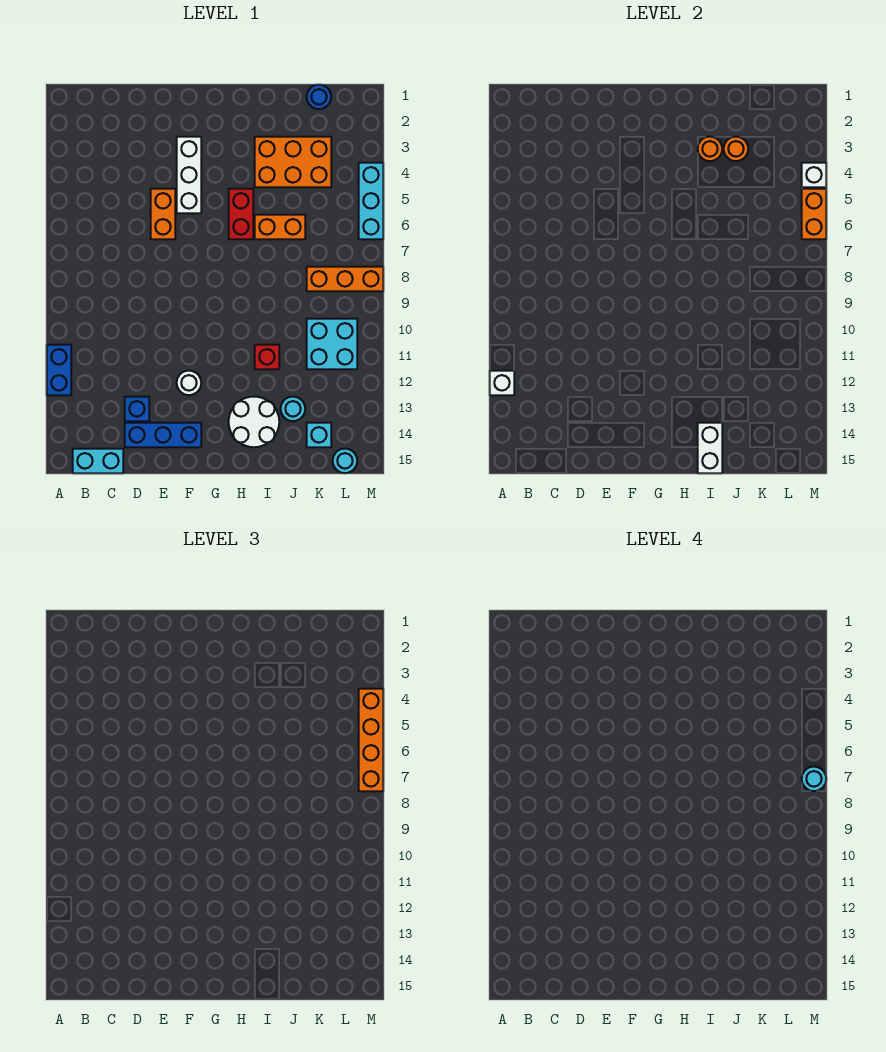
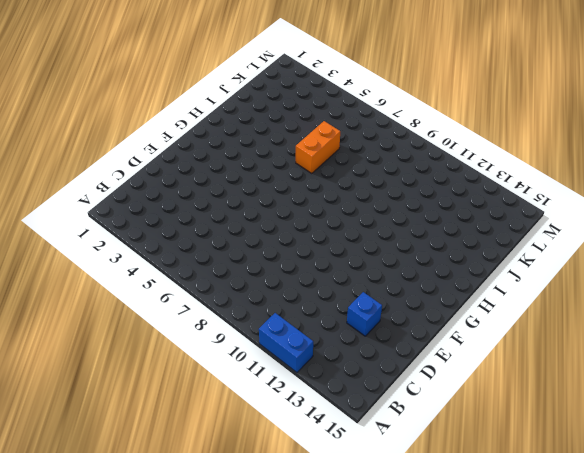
none -> cyan brick B15:C15 level 1
none -> blue brick D14:F14 level 1
none -> orange brick E5:E6 level 1

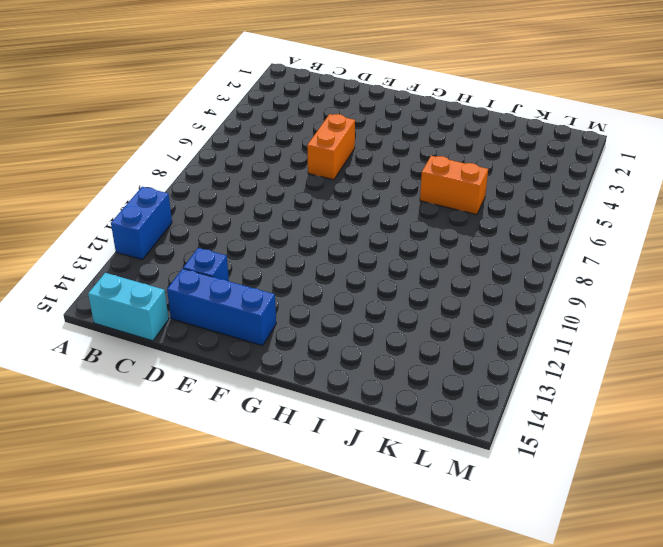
none -> white brick F3:F5 level 1
none -> white round brick F12 level 1
none -> red brick H5:H6 level 1

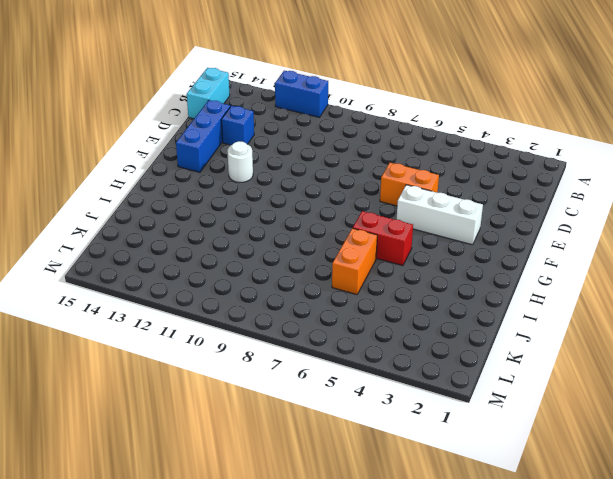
none -> white round brick H13:I14 level 1
none -> orange brick I3:K4 level 1
none -> red brick I11 level 1

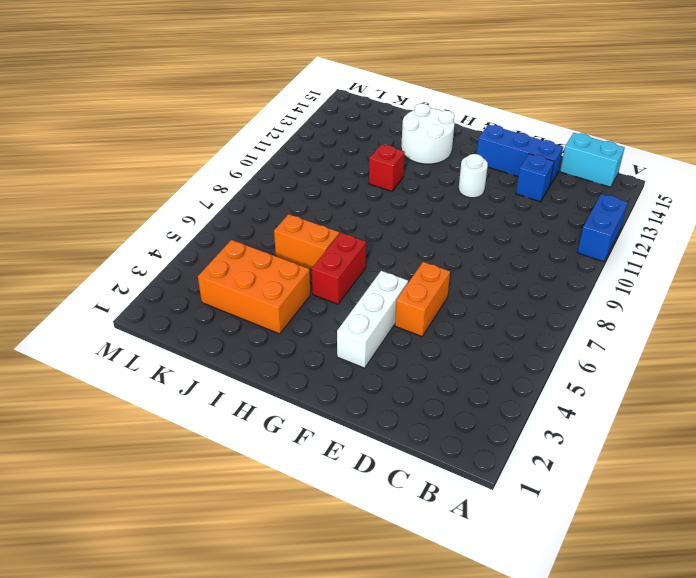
none -> cyan round brick J13 level 1
none -> blue round brick K1 level 1
none -> orange brick K8:M8 level 1

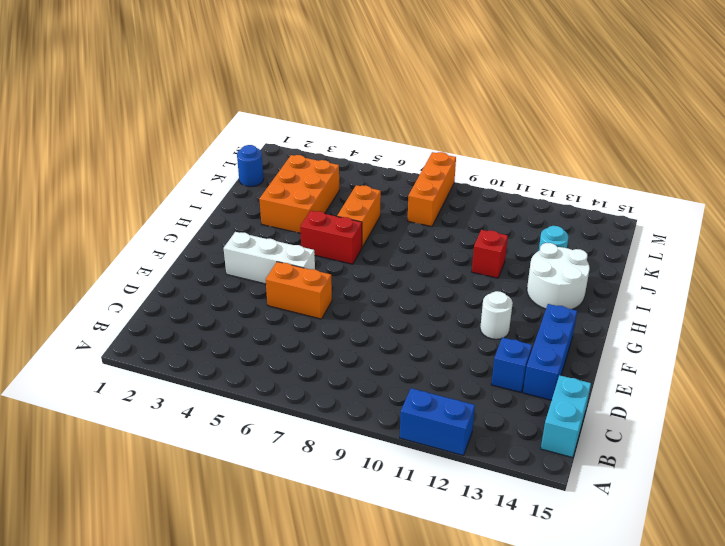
none -> cyan brick K10:L11 level 1
none -> cyan brick K14 level 1
none -> cyan round brick L15 level 1

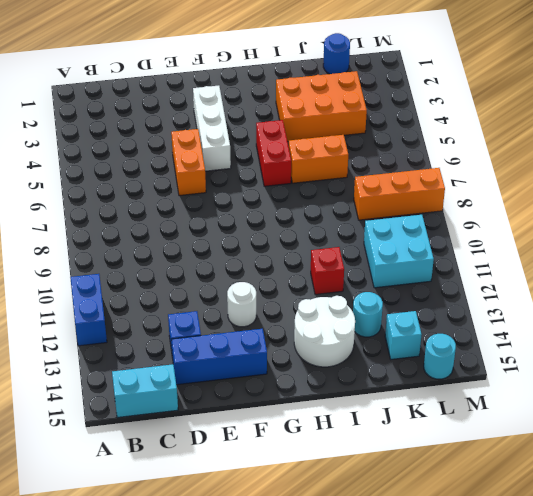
none -> cyan brick M4:M6 level 1
none -> white brick A12 level 2
none -> orange round brick I3 level 2

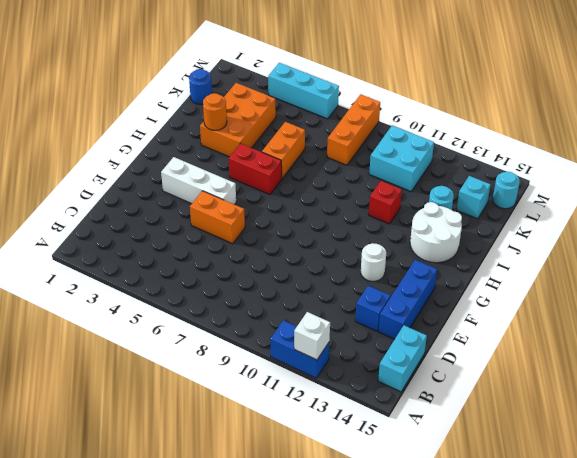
none -> white brick I14:I15 level 2
none -> orange round brick J3 level 2
none -> white brick M4 level 2

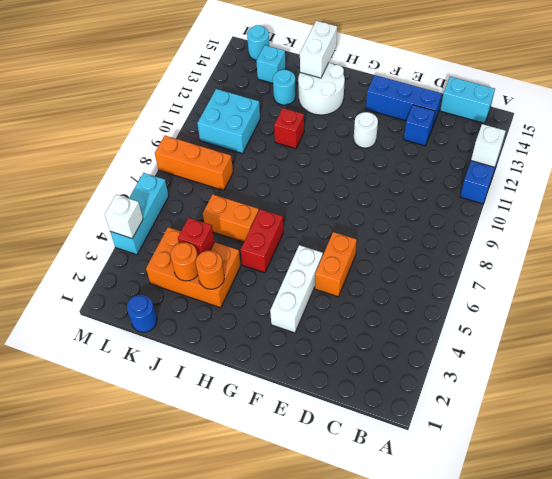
red brick J4 level 2 -> none
none -> orange brick M5:M6 level 2
none -> orange brick M4:M7 level 3
none -> cyan round brick M7 level 4

